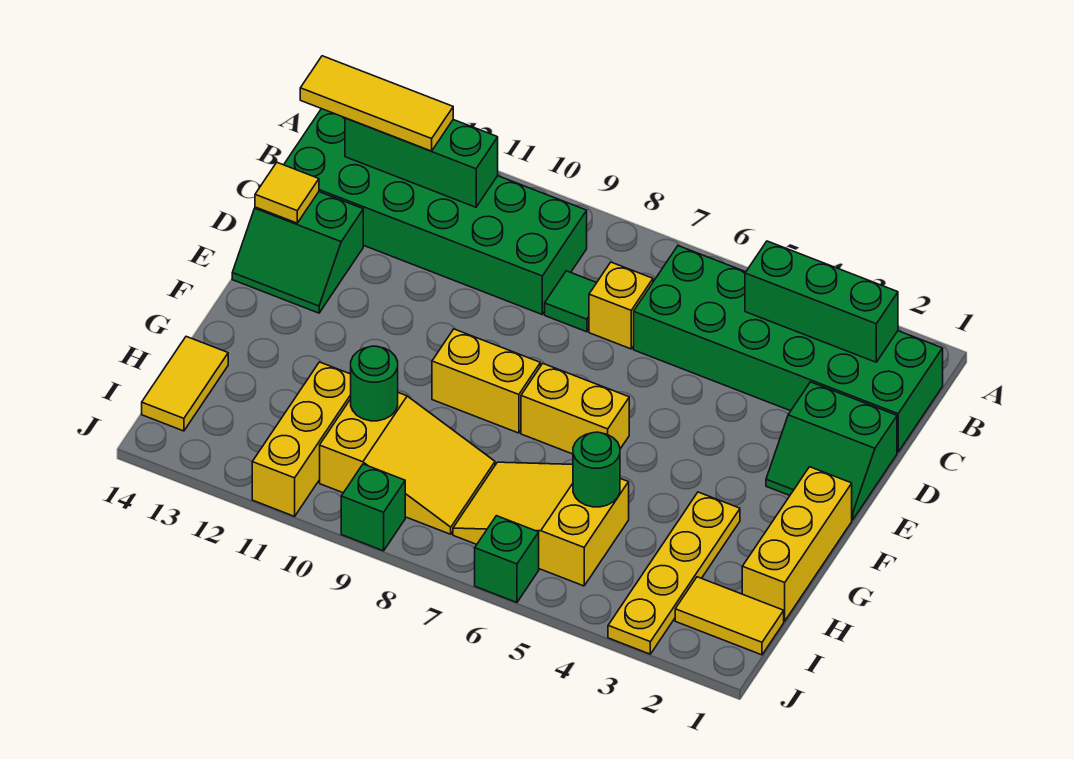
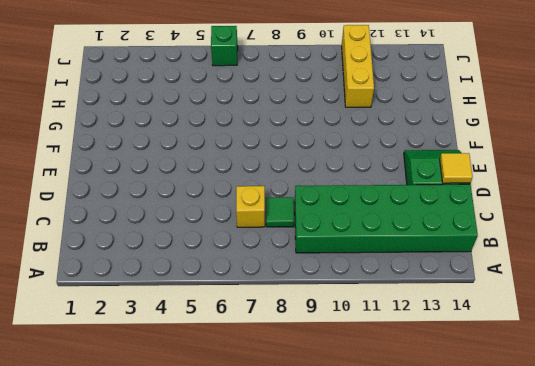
none -> green brick B1:C6 level 1
none -> green slope D1:E2 level 1 top D
none -> yellow brick F1:H1 level 1

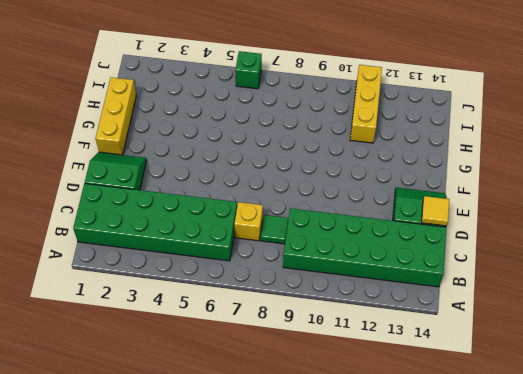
none -> yellow brick F6:F7 level 1
none -> yellow brick F8:F9 level 1
none -> yellow plate G3:J3 level 1

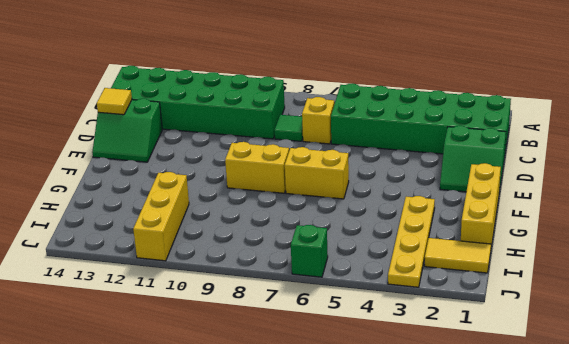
none -> yellow slope H5:I7 level 1 top 5
none -> yellow slope H8:I10 level 1 top 10
none -> yellow tile H14:I14 level 1

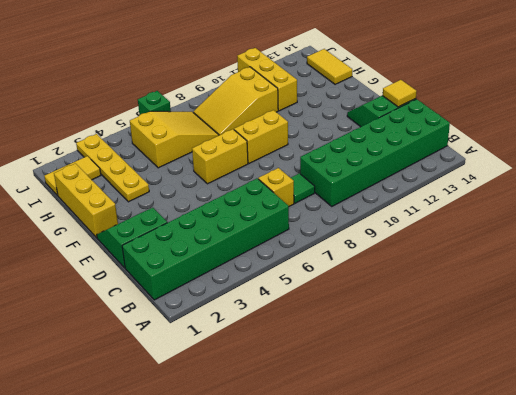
none -> green brick J9 level 1
none -> green brick B2:B4 level 2
none -> green brick B11:B13 level 2

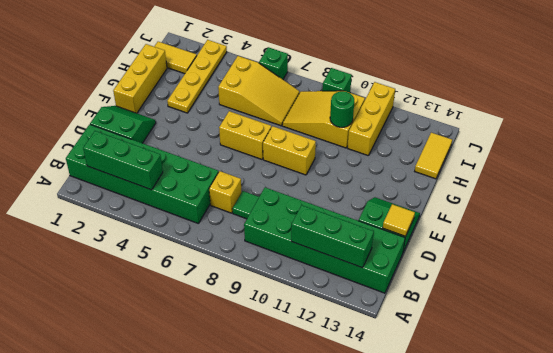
none -> green round brick H5 level 2
none -> yellow tile B12:B14 level 3

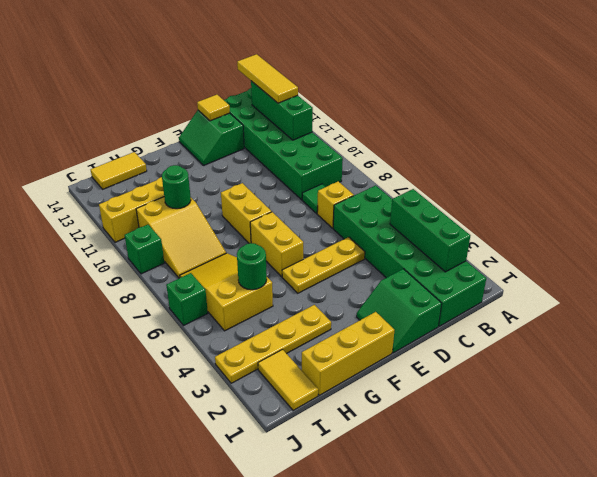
yellow plate D5:F5 level 1 -> none

